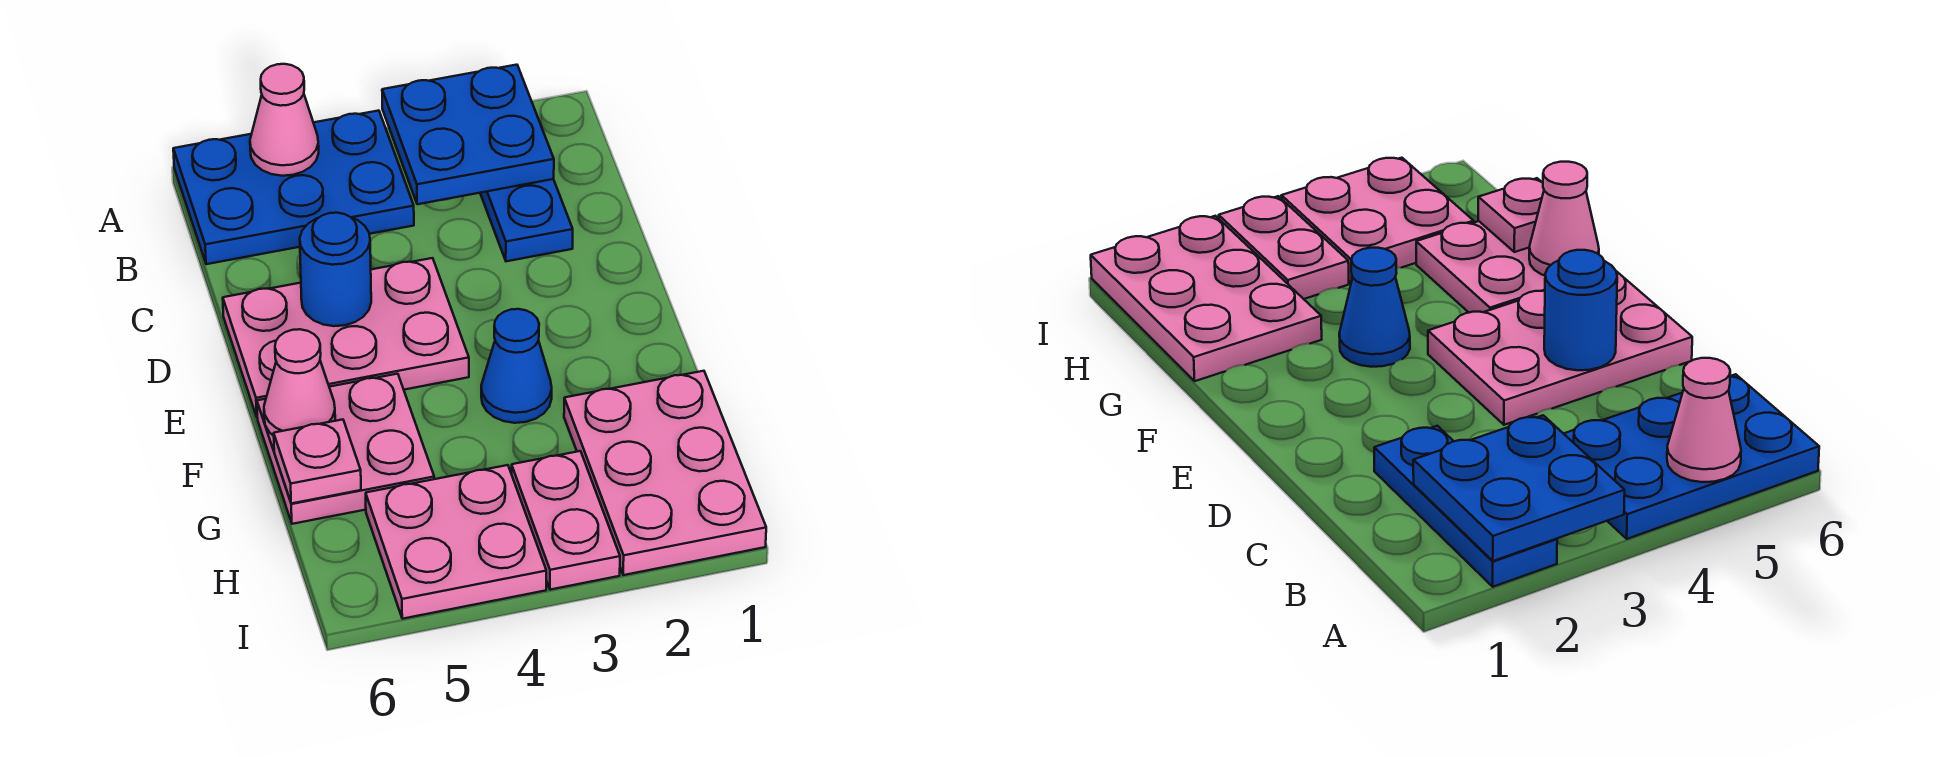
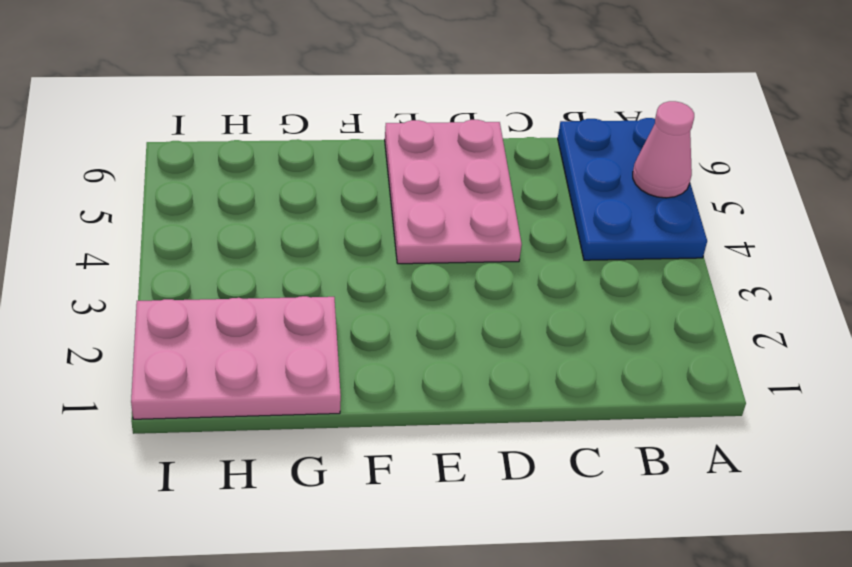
none -> blue plate A2:C2 level 1
none -> blue cone F3 level 1
none -> pink plate F5:G6 level 1

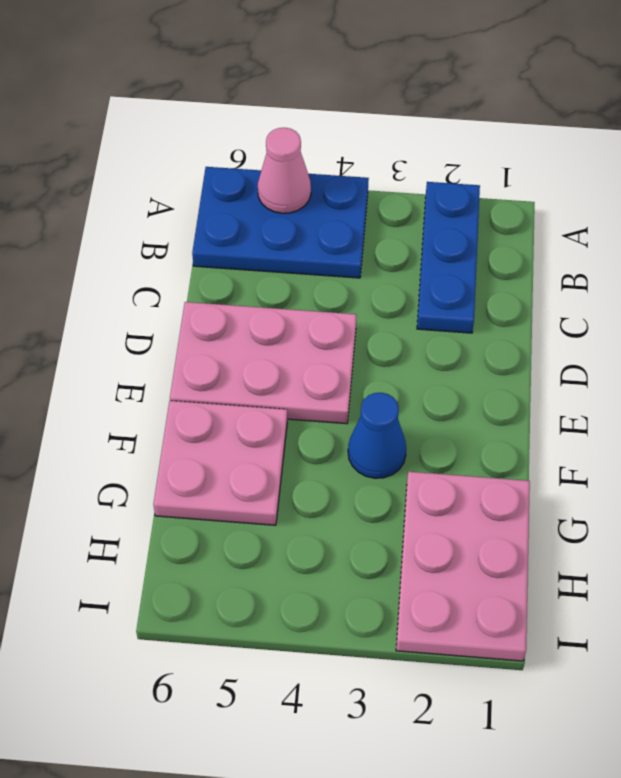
none -> pink plate H3:I3 level 1
none -> pink plate H4:I5 level 1
none -> blue plate A2:B3 level 2

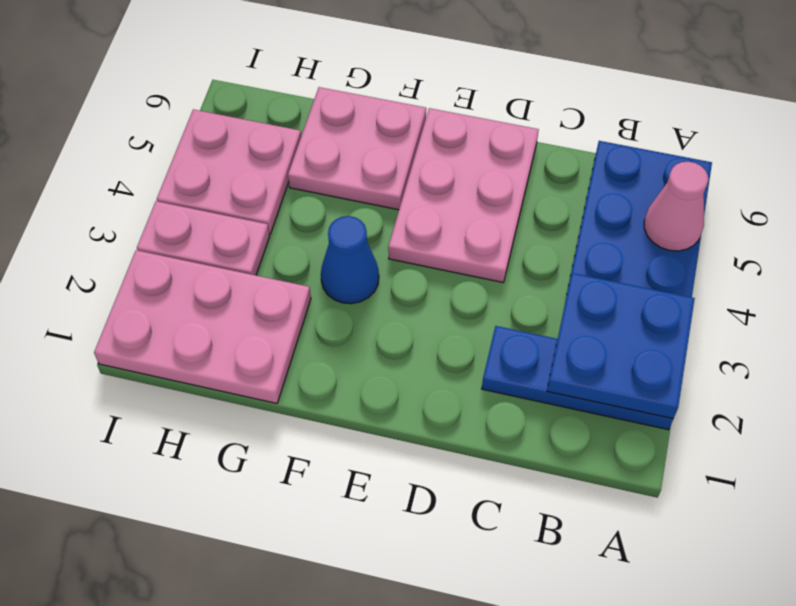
none -> blue round brick D5 level 2
none -> pink cone F6 level 2
none -> pink plate G6 level 2

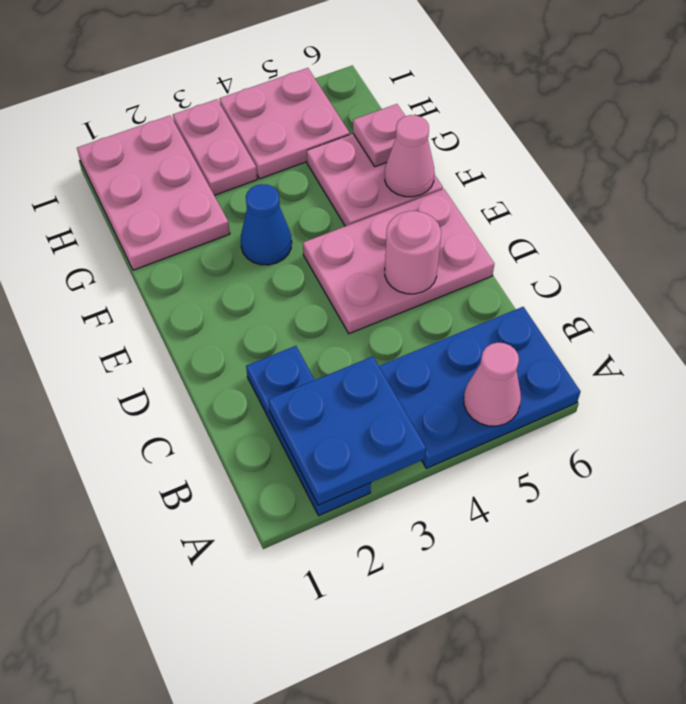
pink round brick D5 level 2 -> blue round brick D5 level 2

